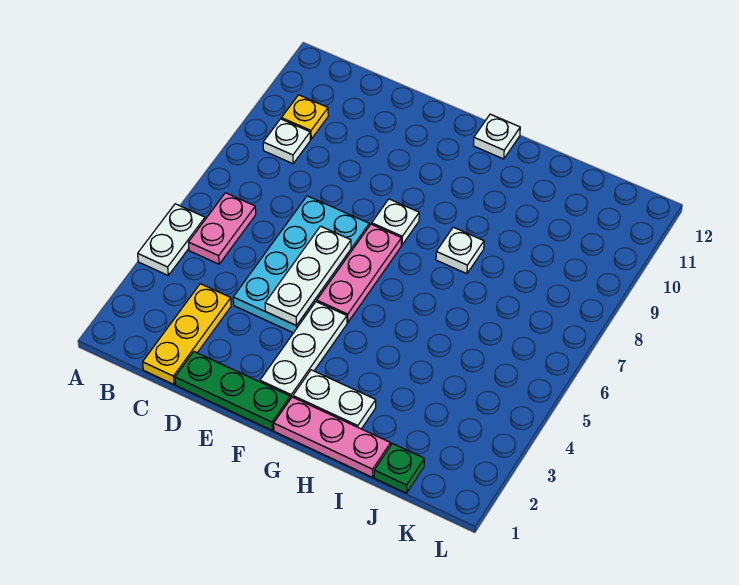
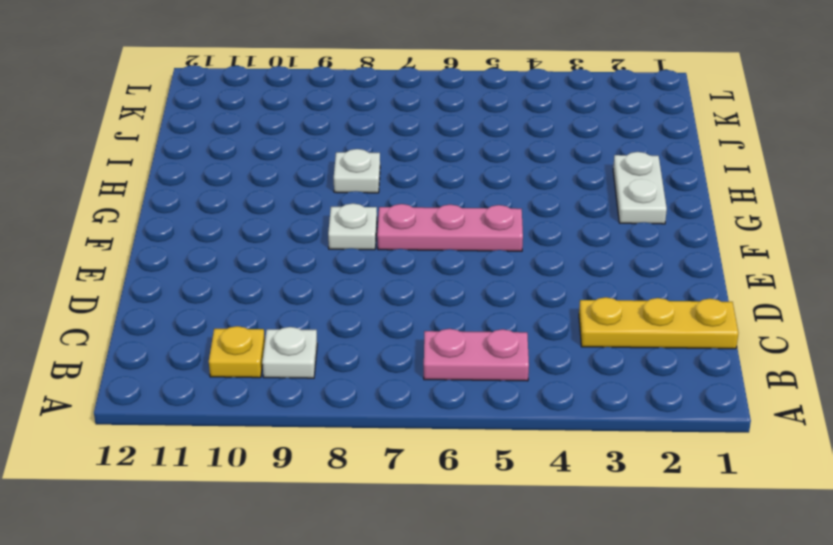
none -> white plate A4:A5 level 1
none -> green plate D1:F1 level 1
none -> cyan plate D4:E7 level 1

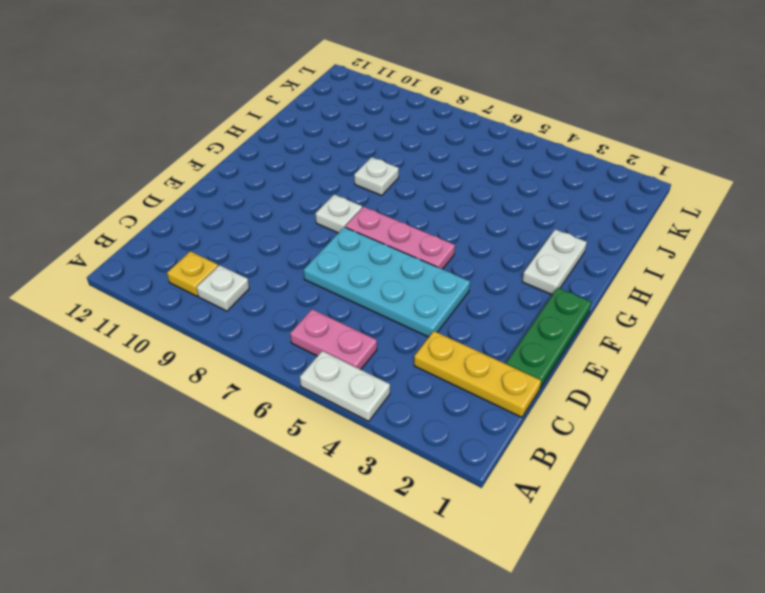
none -> white plate F2:F4 level 1
none -> pink plate G1:I1 level 1
none -> white plate G12 level 1

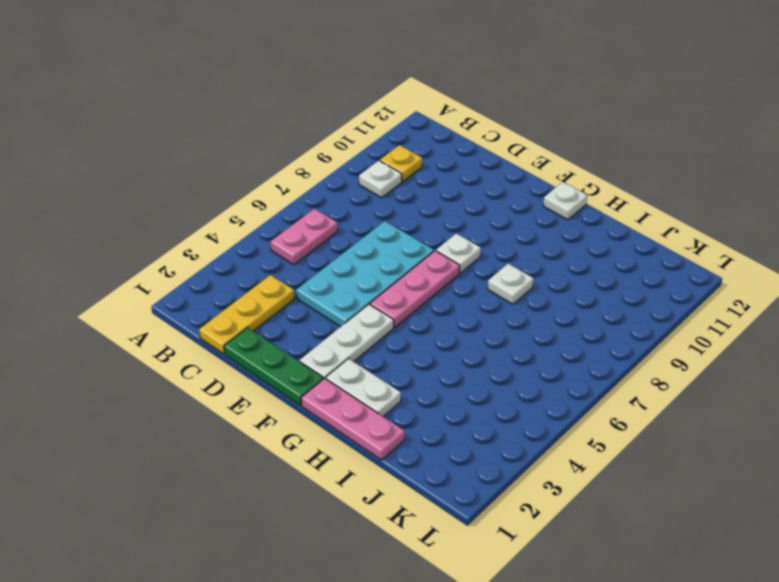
none -> white plate A4:A5 level 1
none -> green plate J1 level 1
none -> white plate E4:E6 level 2

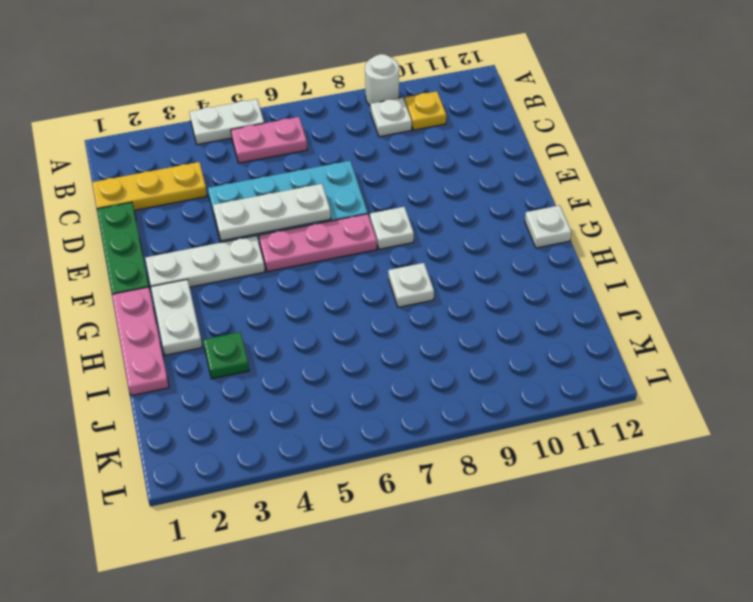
white round brick A9 level 1 -> none
green plate I3 level 1 -> green plate J1 level 1

